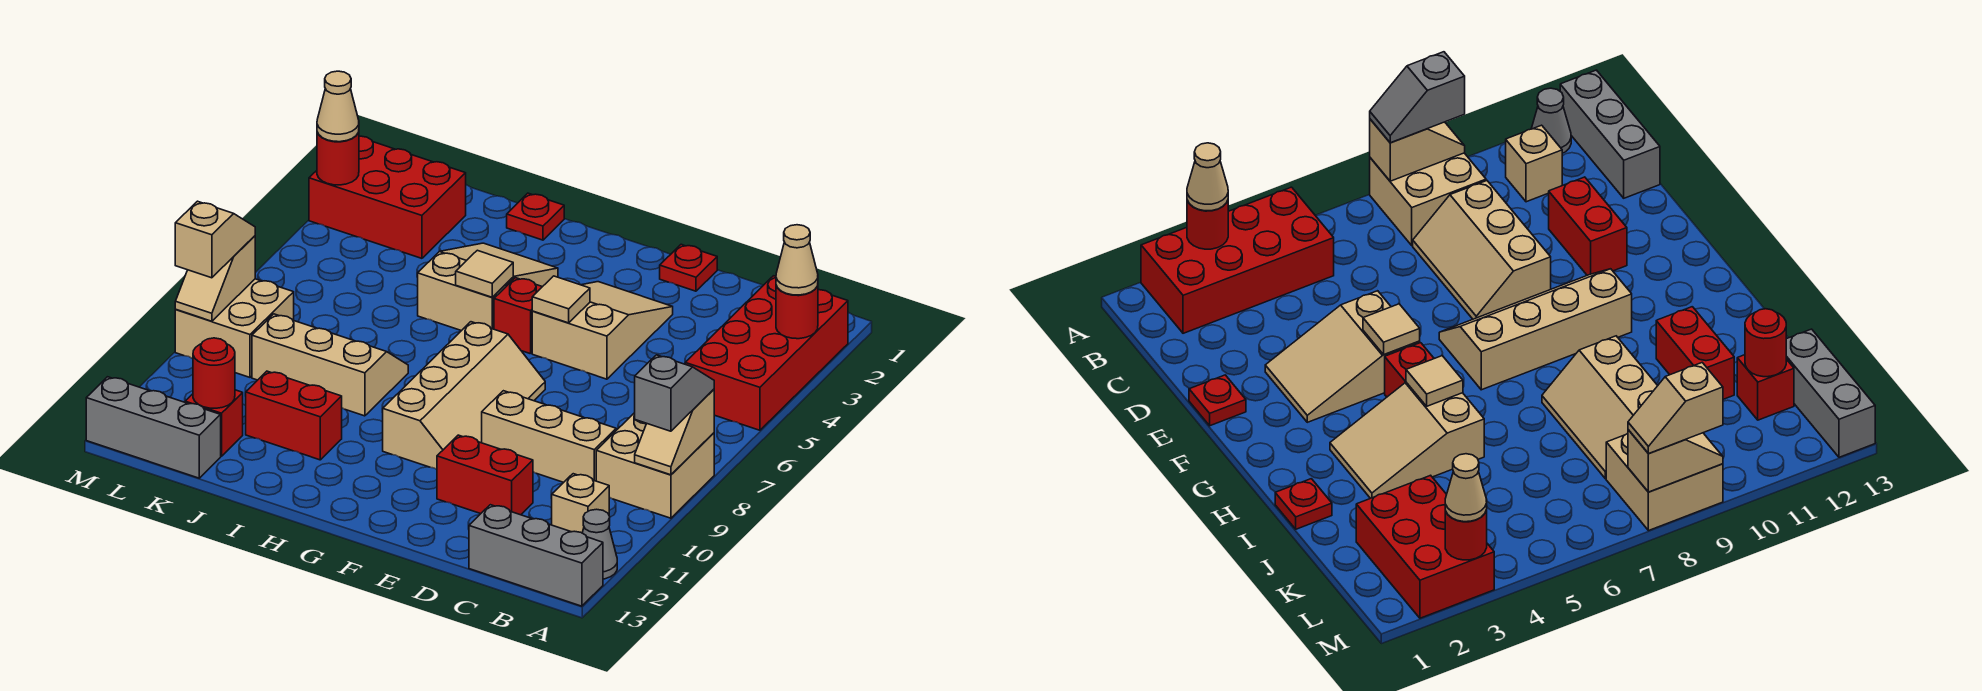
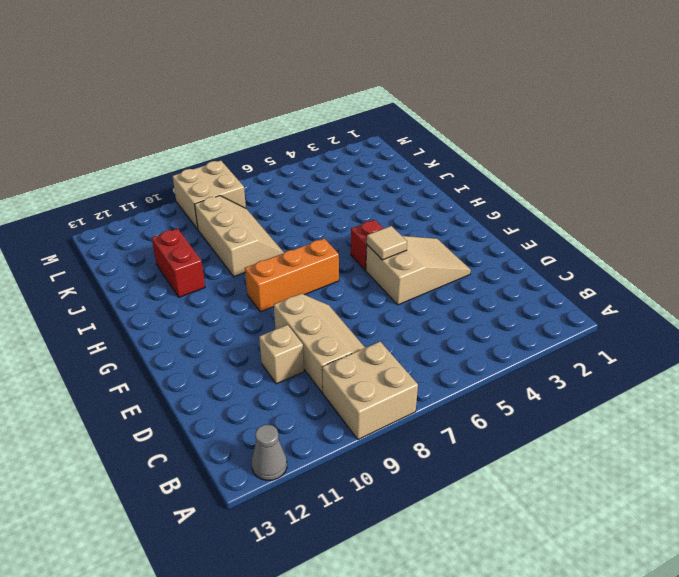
tan brick D10 level 1 -> tan brick B11 level 1
orange brick G7:G9 level 1 -> tan slope F7:G10 level 1 top G
none -> red brick A2:B5 level 1
none -> grey brick A13:C13 level 1
none -> red brick D11:E11 level 1
none -> red plate E1 level 1

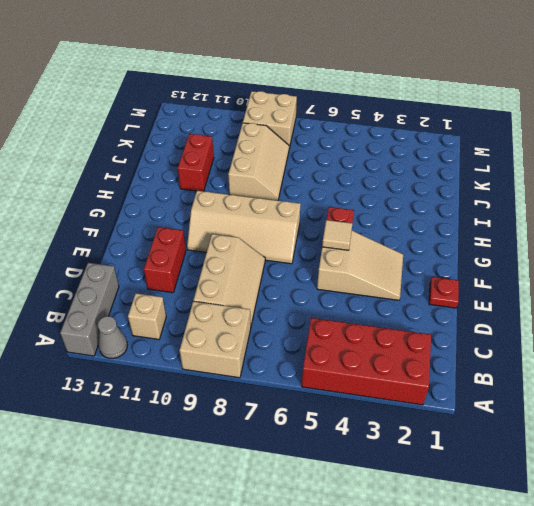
none -> tan slope H3:I5 level 1 top 5
none -> red plate I1 level 1
none -> red brick K2:M3 level 1
none -> red brick K12 level 1

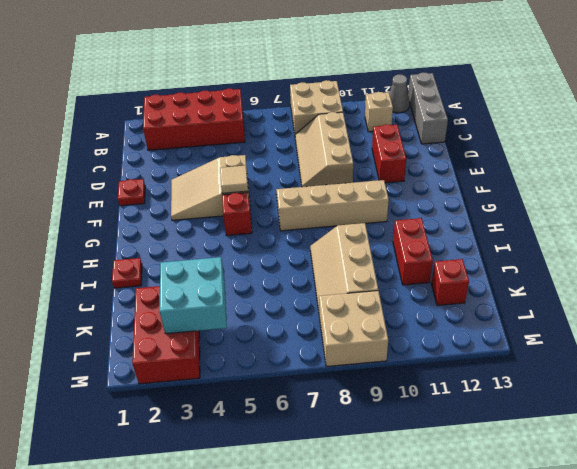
cyan brick K3:L4 level 2 -> none
none -> tan slope H3:I5 level 1 top 5
none -> grey brick K13:M13 level 1
none -> red round brick A3 level 2
none -> tan slope A8:A9 level 2 top 8

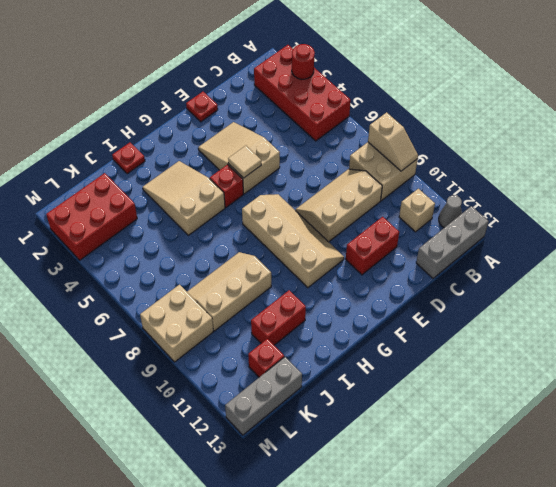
none -> tan tile H5 level 2
none -> red round brick K12 level 2
none -> red round brick M3 level 2
none -> tan slope M8:M9 level 2 top 8

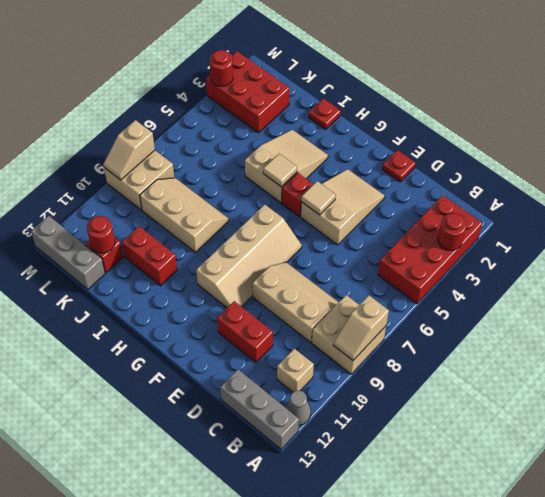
none -> tan cone A3 level 3
none -> grey slope A8:A9 level 3 top 9
none -> tan cone M3 level 3
none -> tan slope M8:M9 level 3 top 9

